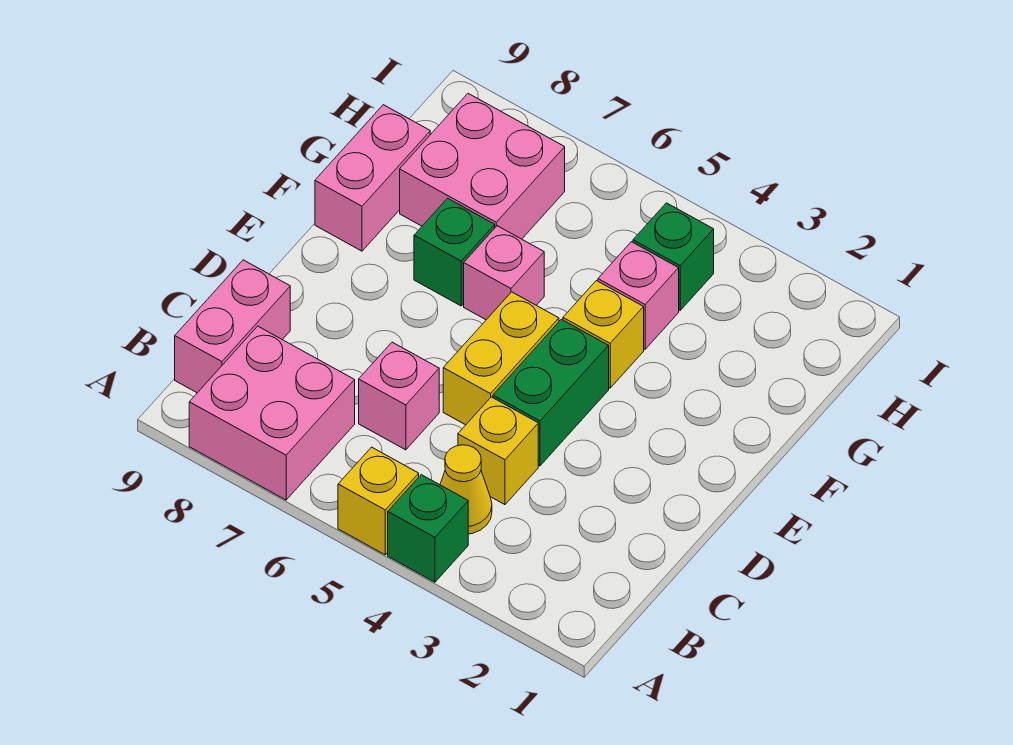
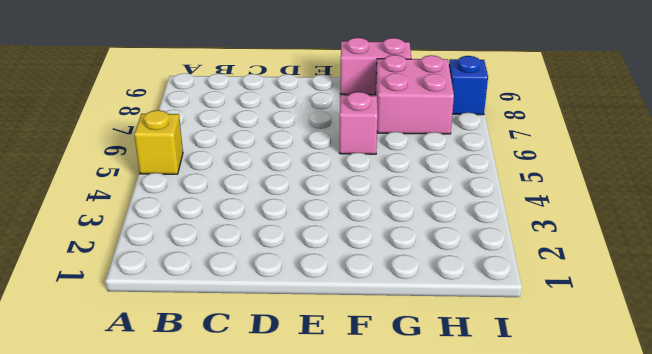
blue brick I8 level 1 -> none
none -> green brick A4 level 1
none -> pink brick A7:B8 level 1
none -> yellow cone B4 level 1

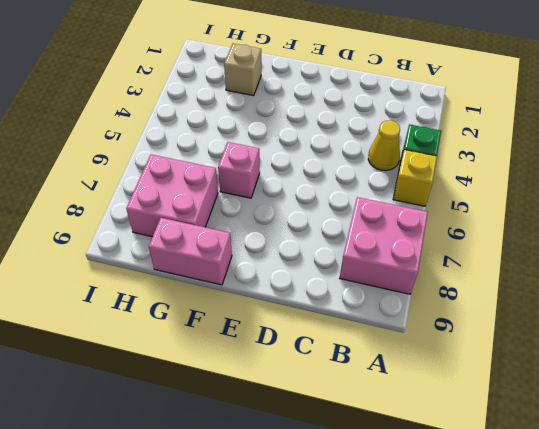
tan brick G2 level 1 -> none
none -> pink brick B9:C9 level 1
none -> yellow brick C4 level 1
none -> pink brick C6 level 1

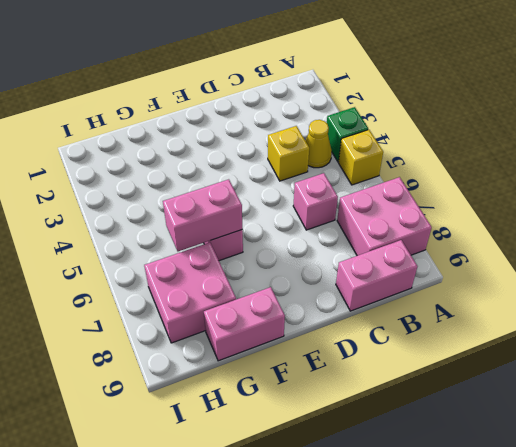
pink brick F6:G6 level 2 -> none
none -> green brick D4:E4 level 1
none -> yellow brick D5:E5 level 1
none -> yellow brick F4 level 1

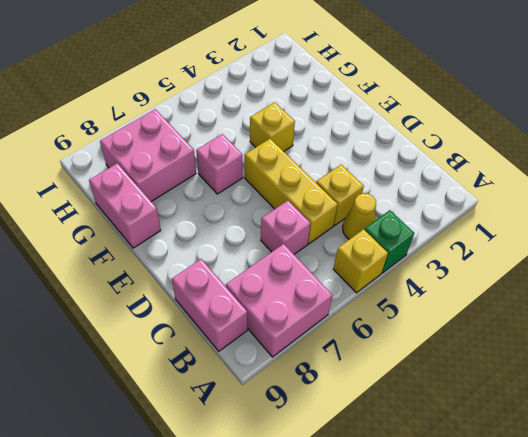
yellow brick C5:E5 level 1 -> yellow brick D5:E5 level 1
none -> green brick D4:E4 level 1
none -> green brick F7 level 1
none -> pink brick G4 level 1

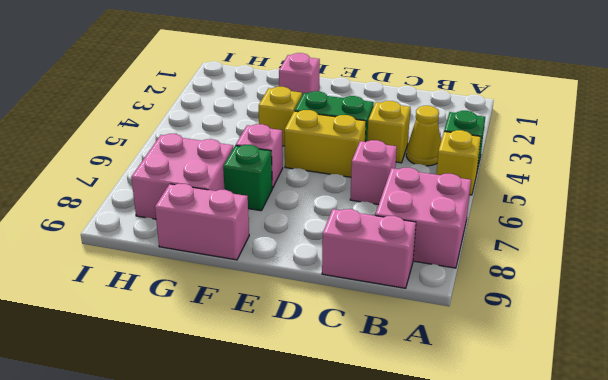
pink brick F2 level 1 -> pink brick G4 level 1
none -> green brick H4 level 1

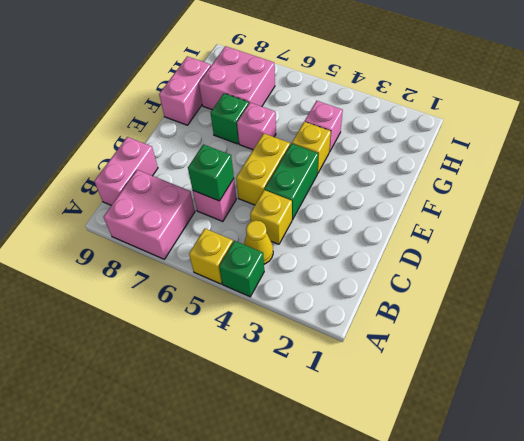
green brick C6 level 2 -> green brick H4 level 1

